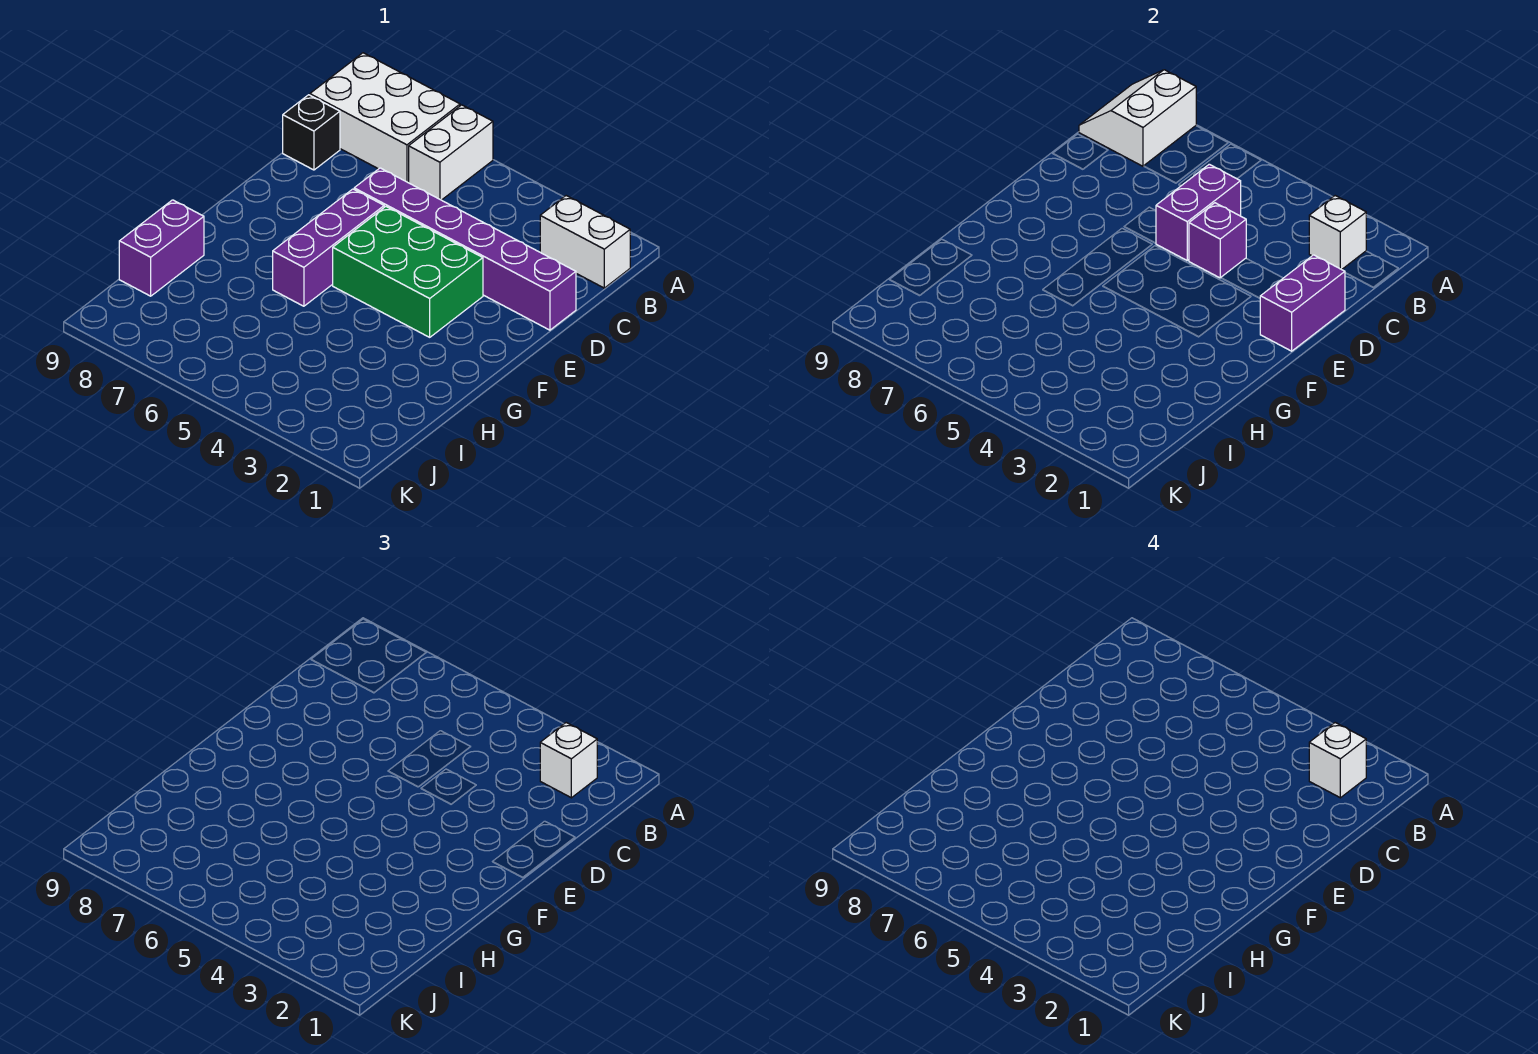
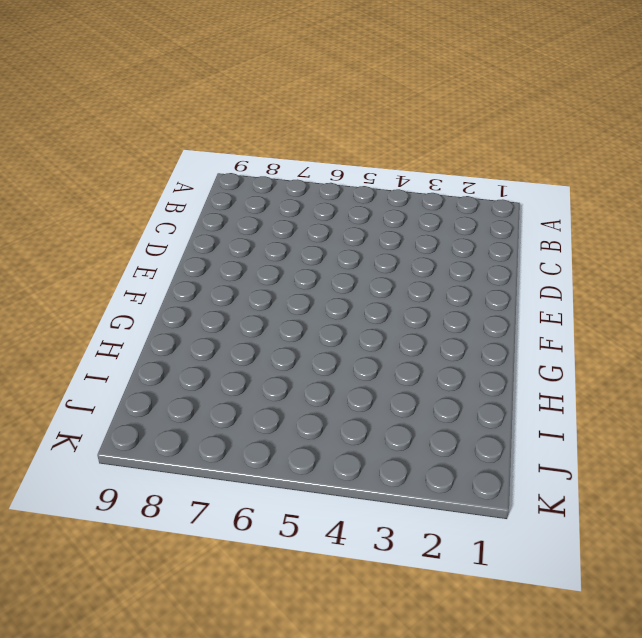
none -> white brick A6:B6 level 1
none -> white brick A7:B9 level 1
none -> white brick B1:B2 level 1

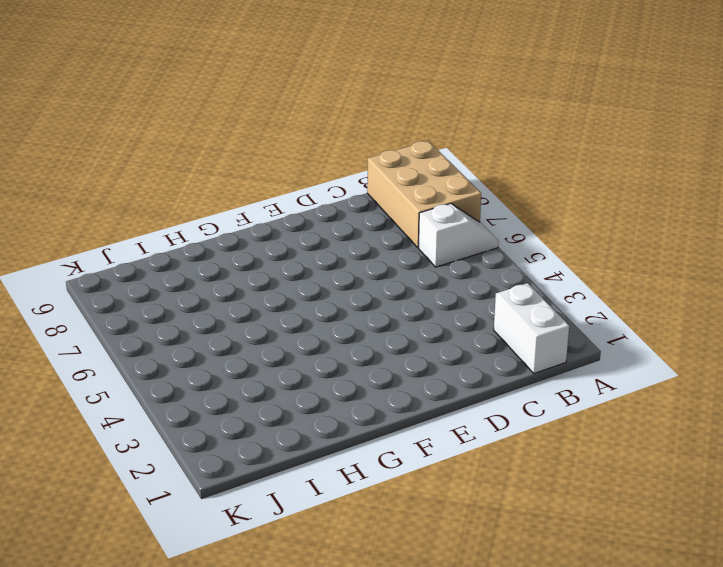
white slope A6:B6 level 1 top B -> white brick A6:B6 level 1
tan brick A7:B9 level 1 -> white brick A7:B9 level 1
none -> black brick C9 level 1
none -> purple brick D1:D6 level 1
none -> green brick E3:F5 level 1

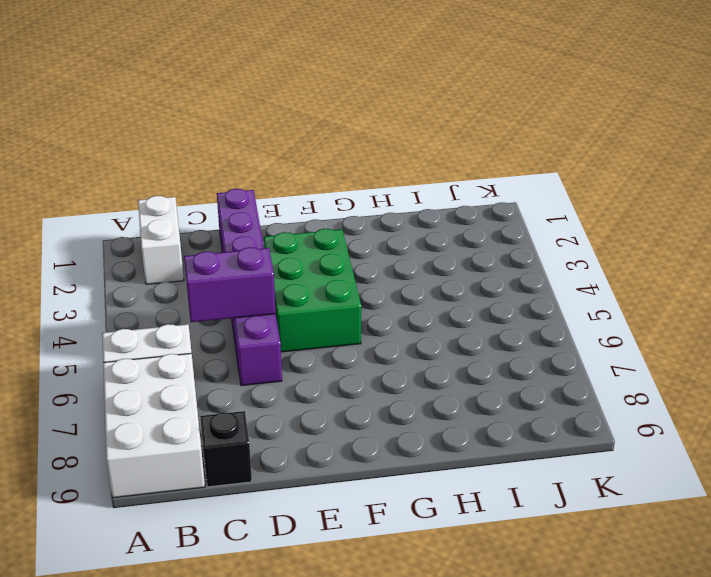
none -> purple brick E6:G6 level 1
none -> purple brick H9:I9 level 1
none -> white slope A8:B9 level 2 top 8

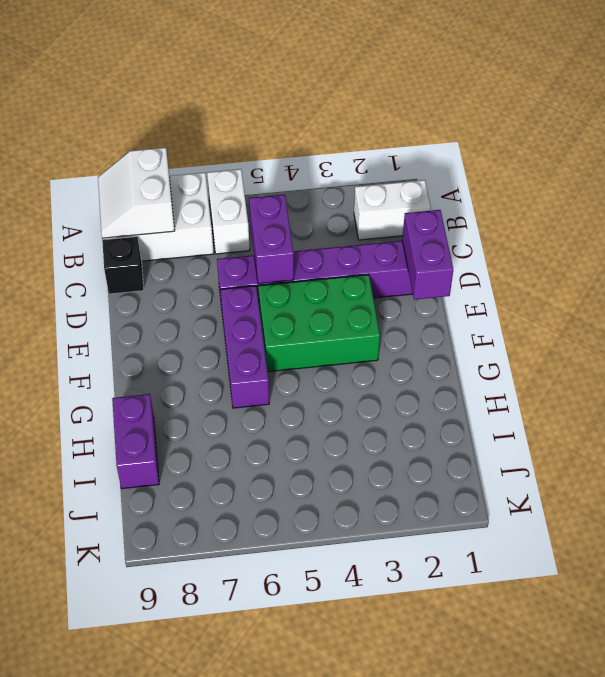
none -> white brick B2 level 2
none -> purple brick D4 level 2
none -> white brick B2 level 3

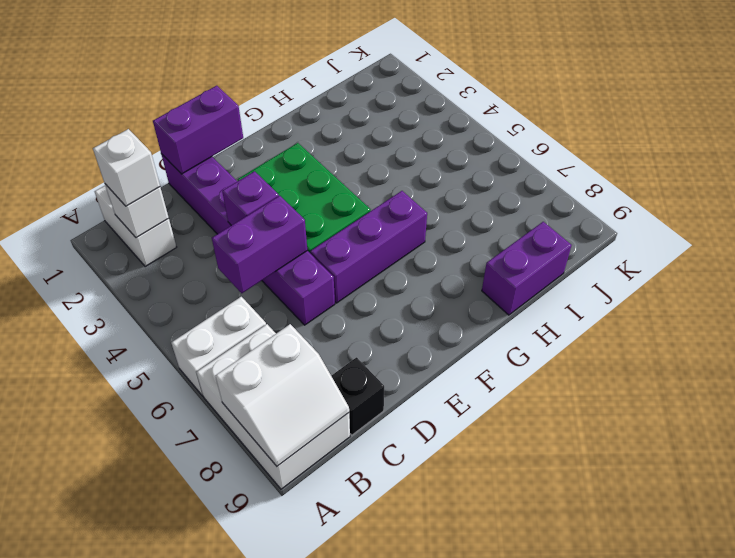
none -> white brick B2 level 4

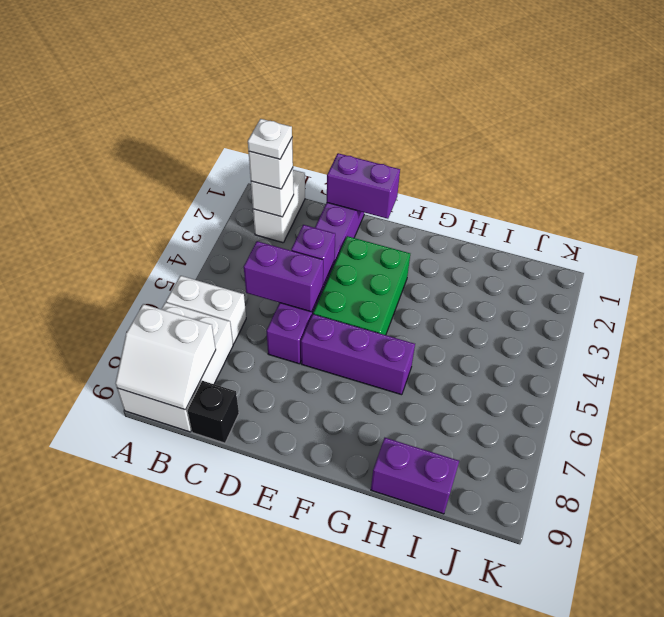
white plate B2 level 4 -> white brick B2 level 4

